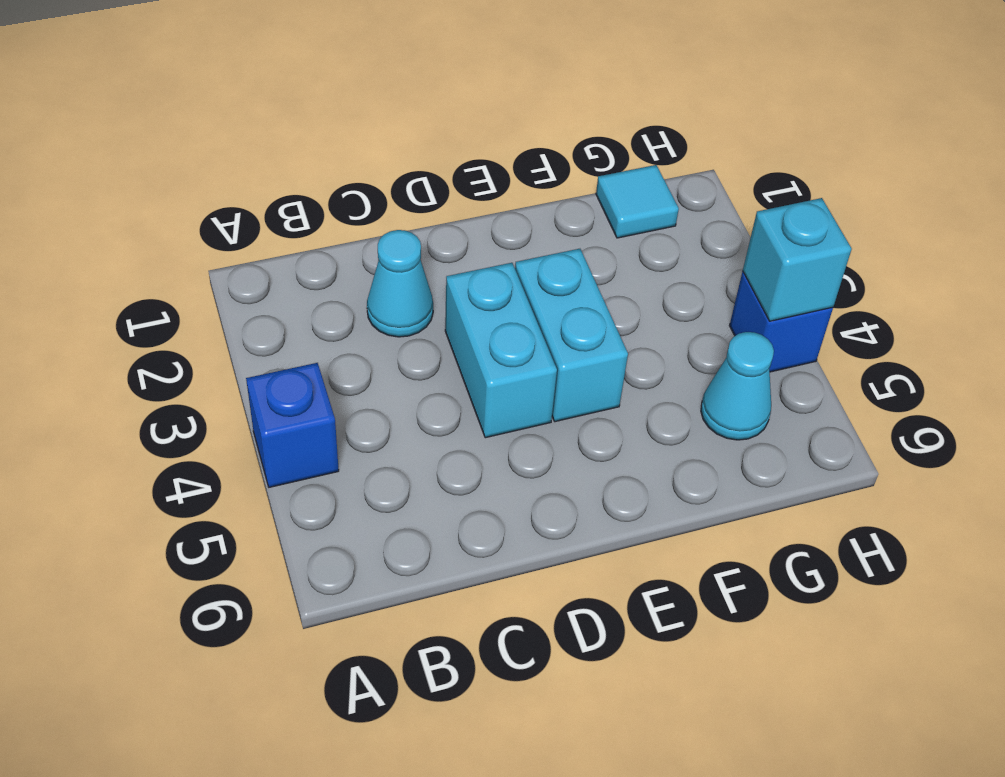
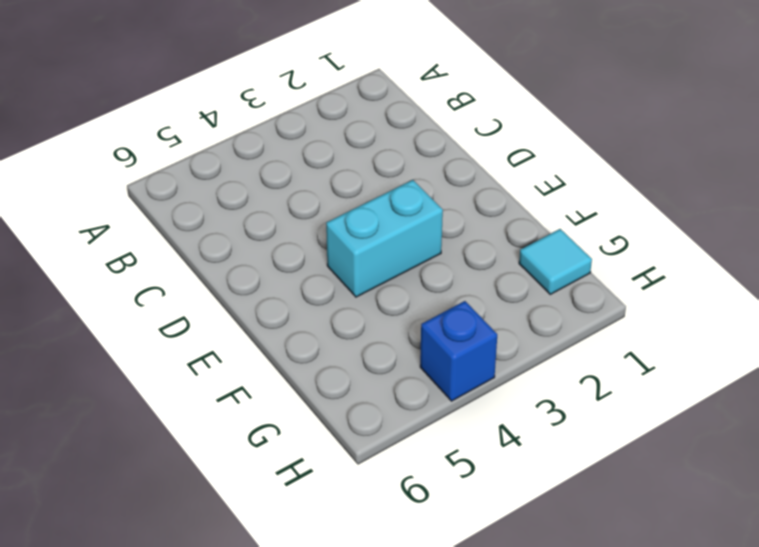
none -> blue brick A4 level 1
none -> cyan cone C2 level 1

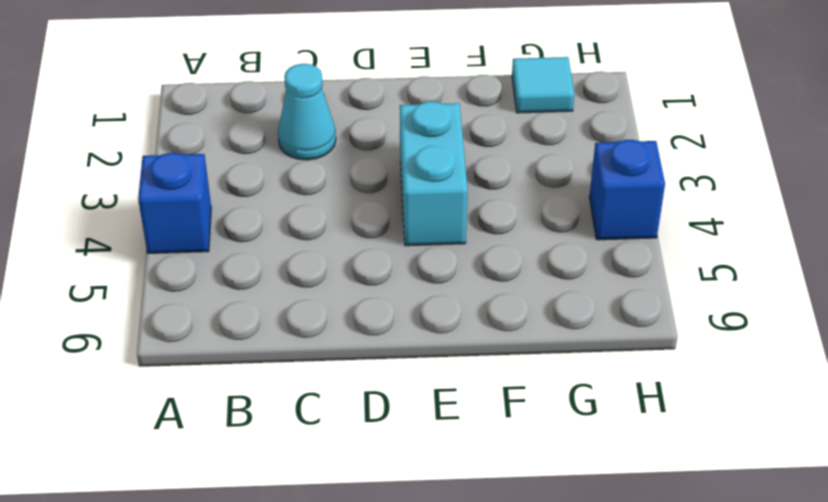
none -> cyan brick D3:D4 level 1
none -> cyan cone G5 level 1

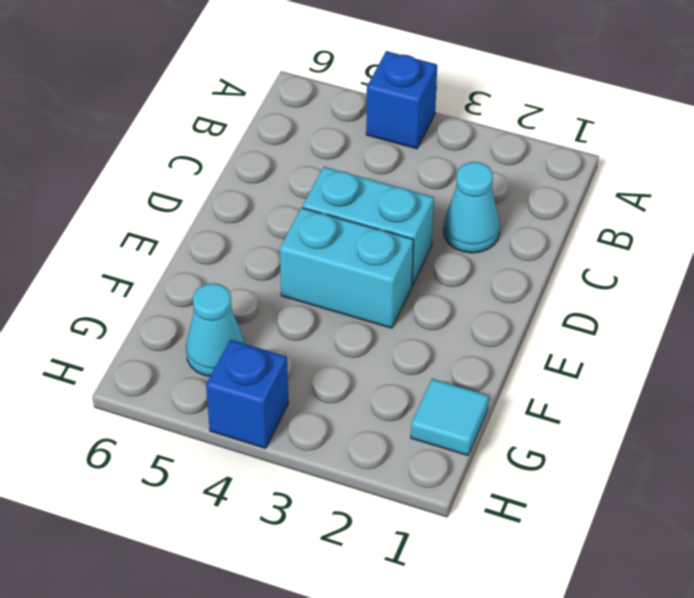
none -> cyan brick H4 level 2

